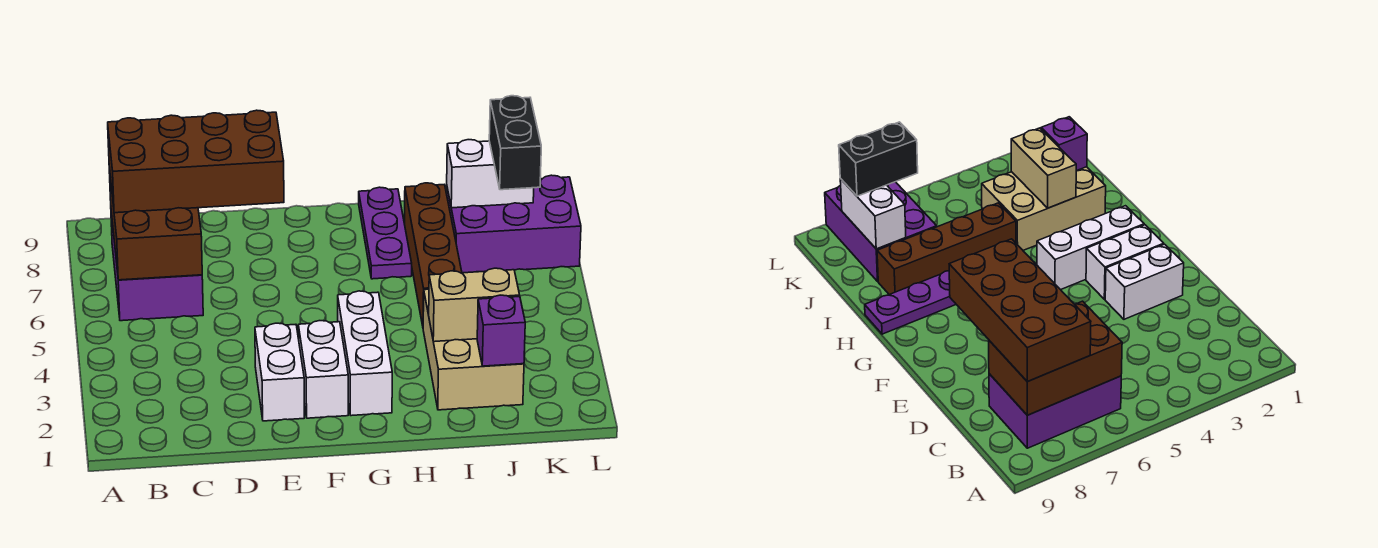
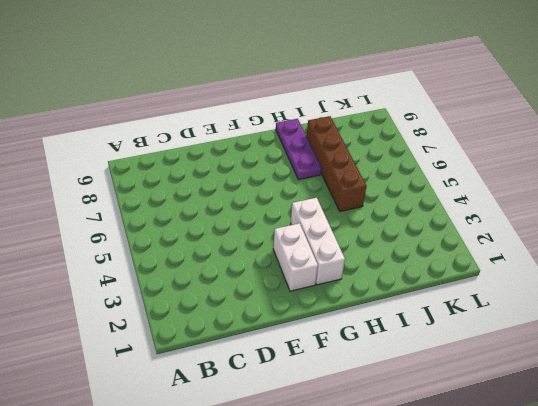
none -> purple brick B6:C8 level 1
none -> white brick E2:E3 level 1
none -> tan brick I2:J4 level 1

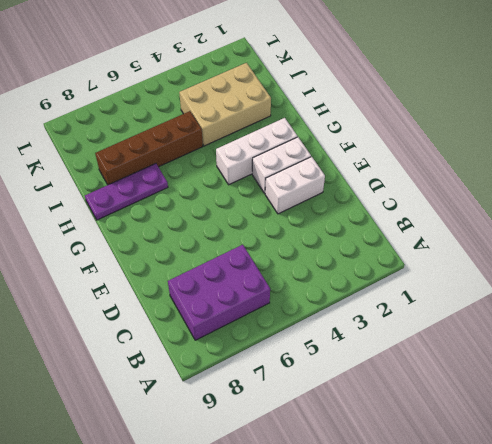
none -> purple brick J7:L8 level 1
none -> brown brick B6:C8 level 2
none -> tan brick I3:J3 level 2

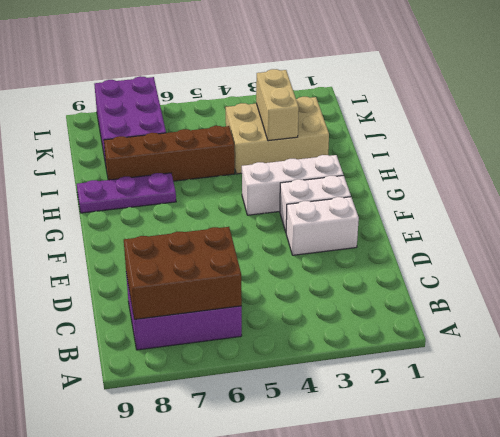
none -> purple brick J2 level 2
none -> white brick J8:K8 level 2
none -> brown brick B7:E8 level 3

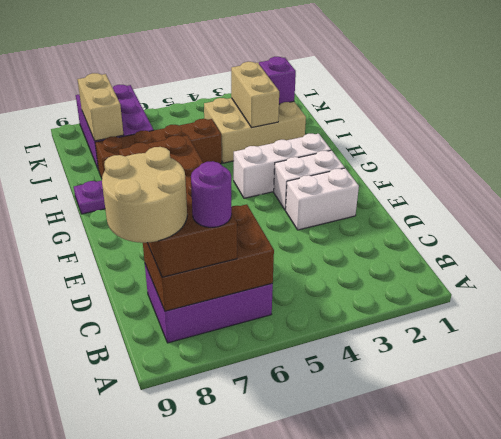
purple round brick B7 level 4 -> none
tan round brick B8:C9 level 4 -> none
tan brick J8:K8 level 2 -> white brick J8:K8 level 2
none -> black brick K7:K8 level 3

